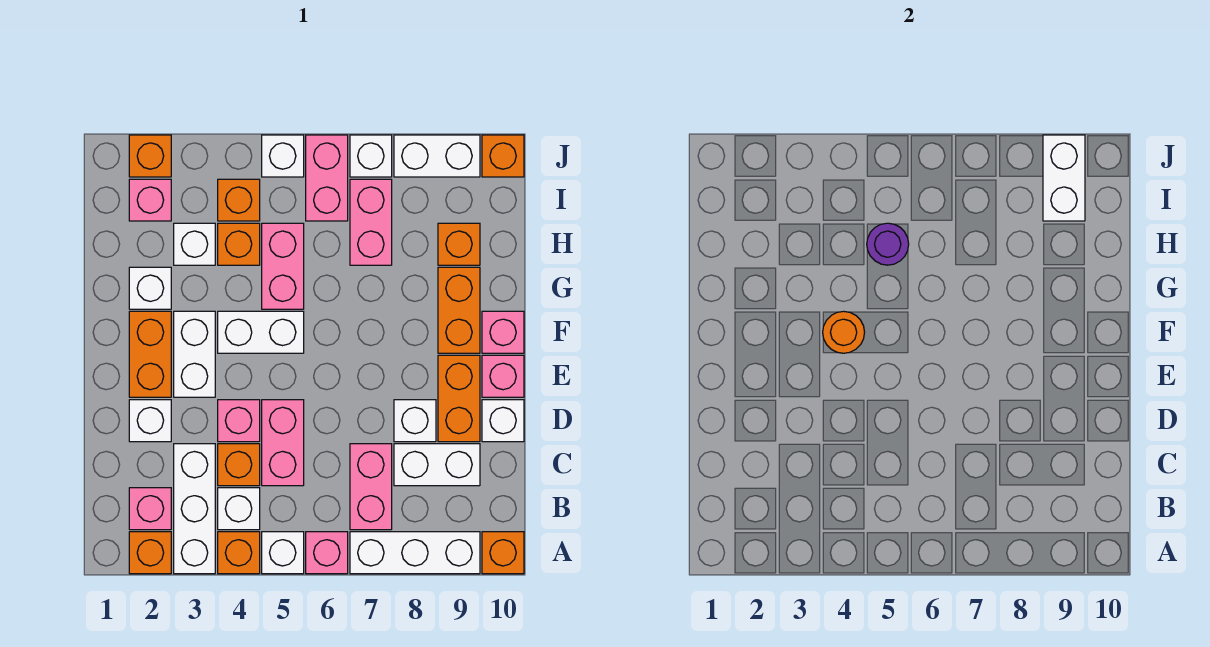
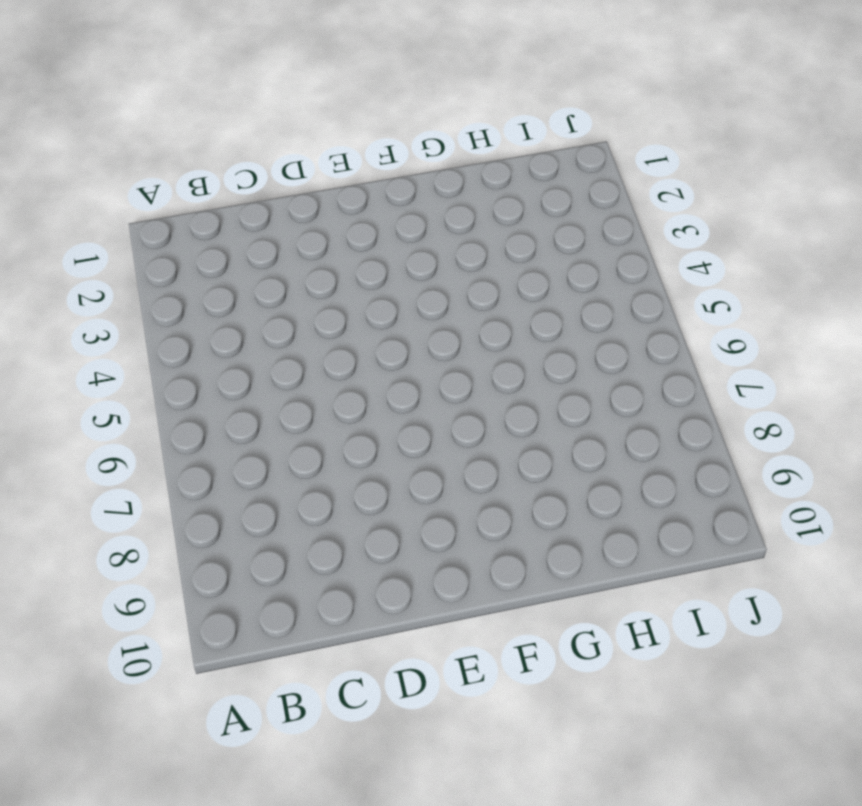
none -> orange brick A2 level 1
none -> white brick A3:C3 level 1
none -> orange brick A4 level 1
none -> white brick A5 level 1

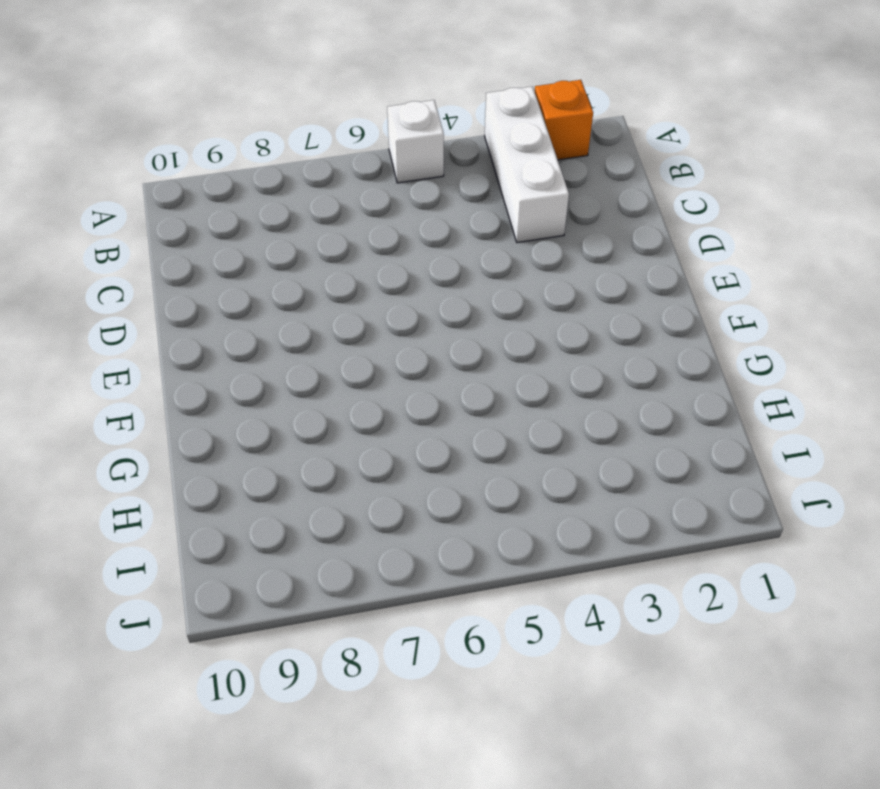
none -> orange brick A4 level 1
none -> pink brick A6 level 1
none -> white brick A7:A9 level 1
none -> orange brick A10 level 1

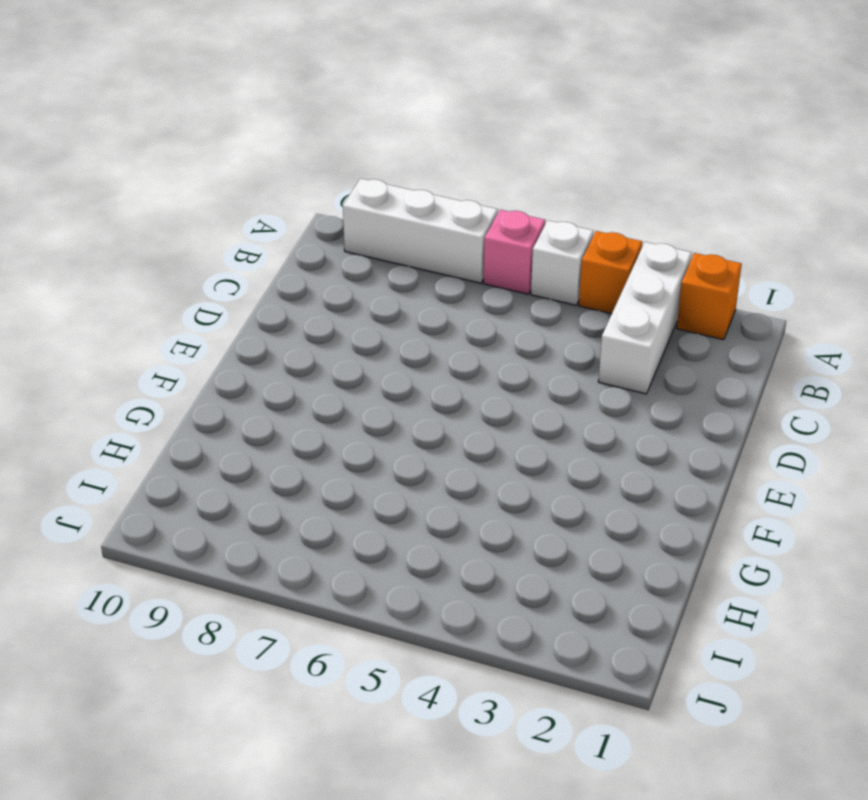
none -> orange brick A10 level 1
none -> pink brick B2 level 1
none -> white brick B4 level 1
none -> pink brick B7:C7 level 1

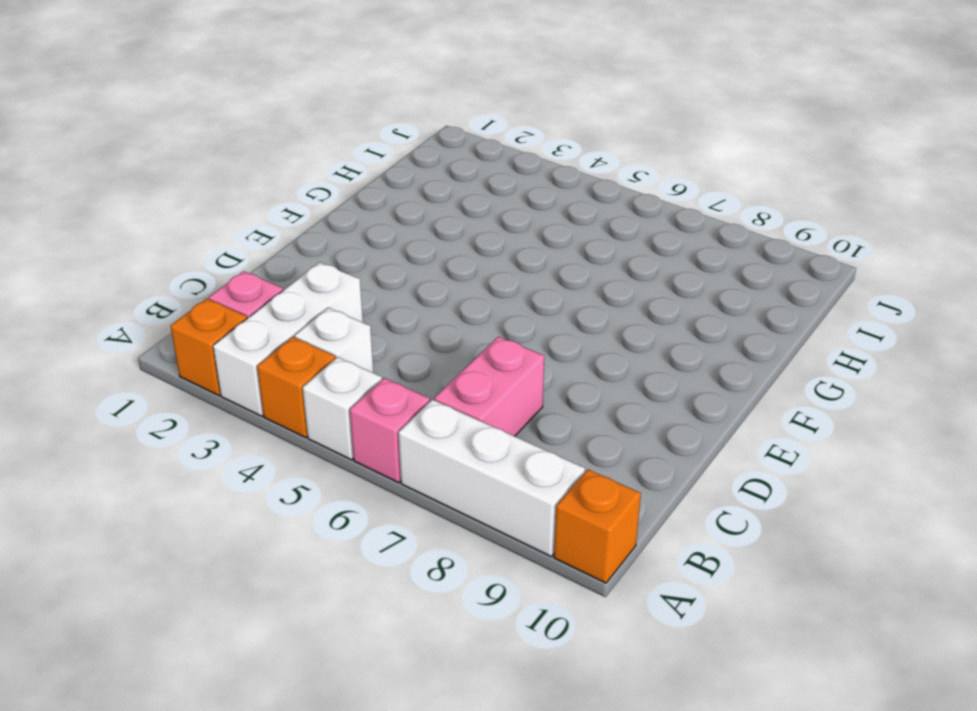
none -> orange brick C4 level 1
none -> pink brick C5:D5 level 1
none -> white brick C8:C9 level 1
none -> white brick D2 level 1

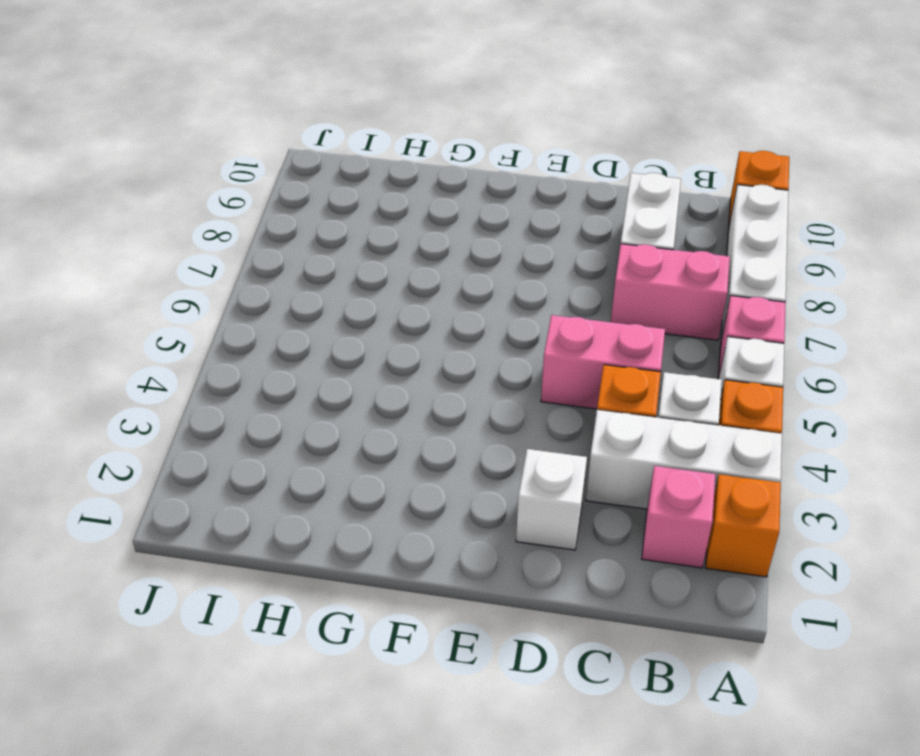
none -> pink brick D4 level 1
none -> white brick D8 level 1
none -> orange brick D9:E9 level 1
none -> white brick D10 level 1

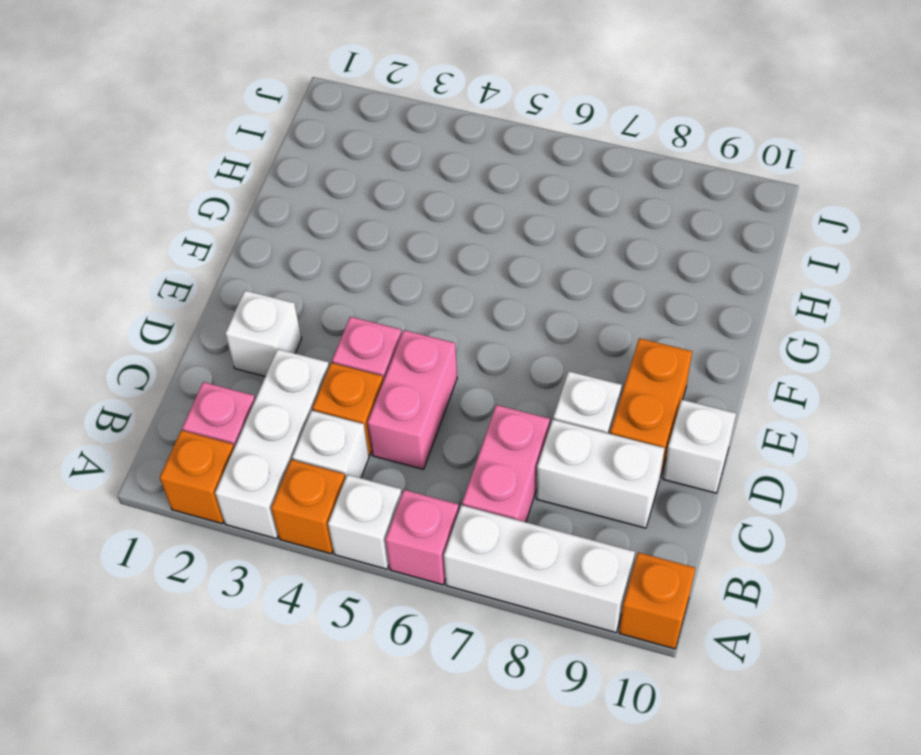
none -> orange brick E2:F2 level 1
none -> white brick E3:F3 level 1
none -> pink brick E10 level 1
none -> white brick F4:F5 level 1

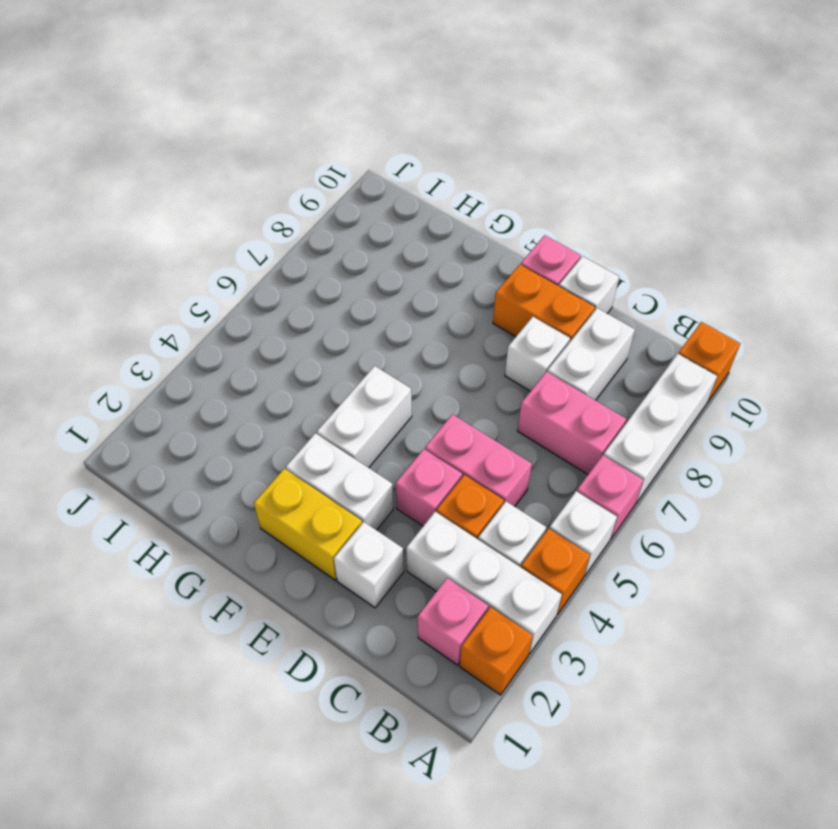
yellow brick E2:F2 level 1 -> orange brick E2:F2 level 1
none -> orange brick F9:G9 level 1
none -> pink brick F10 level 1
none -> white brick G2 level 1
none -> pink brick G5:H5 level 1

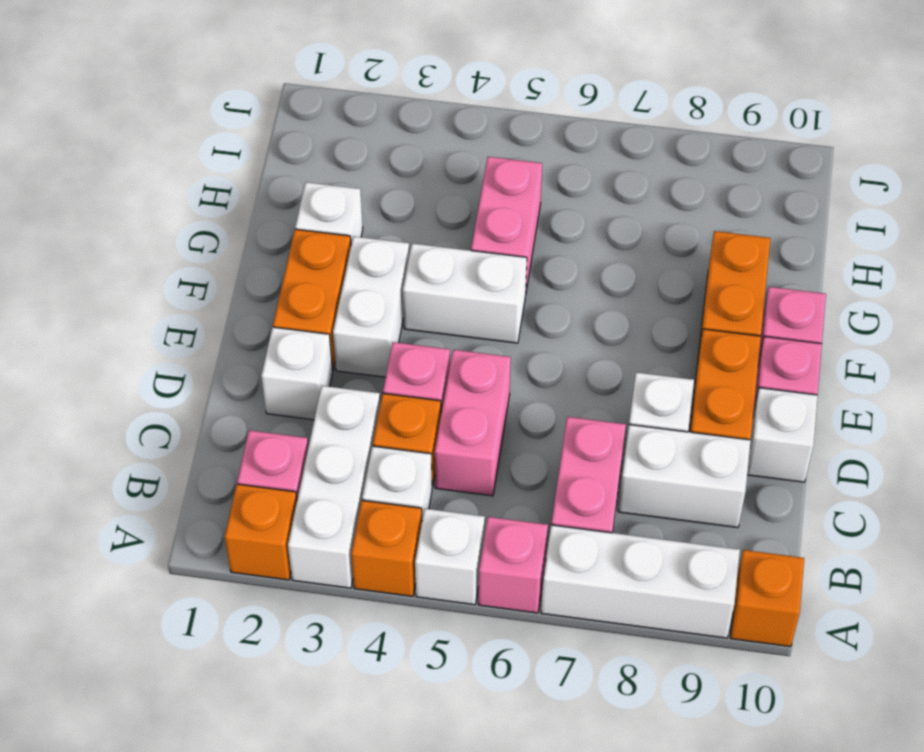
none -> white brick H3 level 1
none -> orange brick H4 level 1
none -> pink brick H7:I7 level 1
none -> orange brick H9 level 1

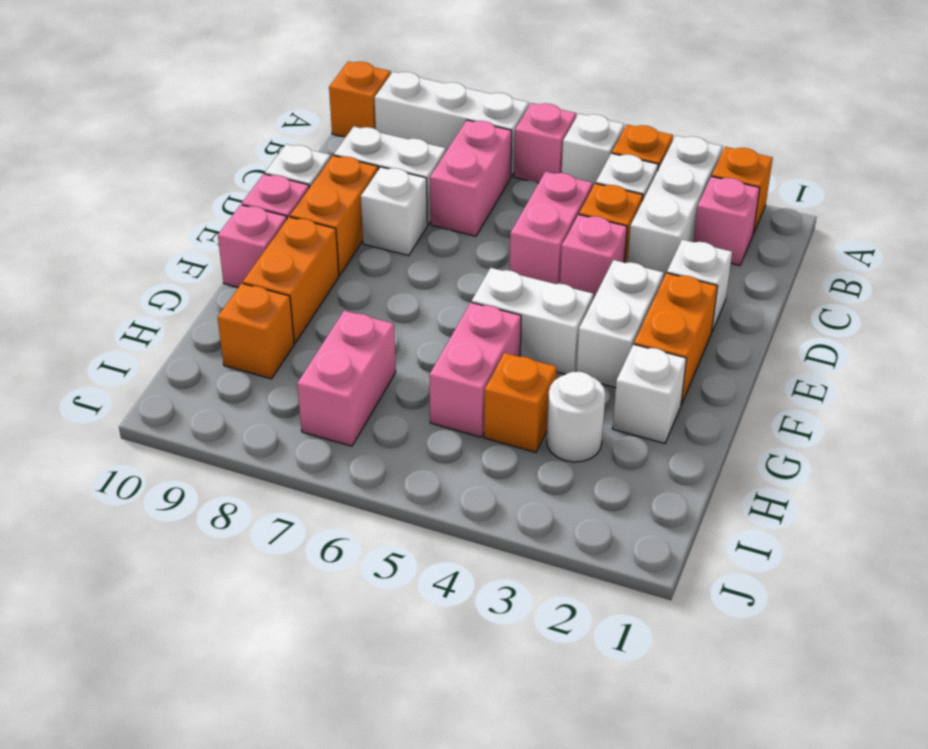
white round brick H3 level 1 -> white brick H3 level 1
none -> pink brick I2 level 1
none -> orange brick I4 level 1
none -> pink brick I6:J6 level 1
none -> orange brick J2 level 1

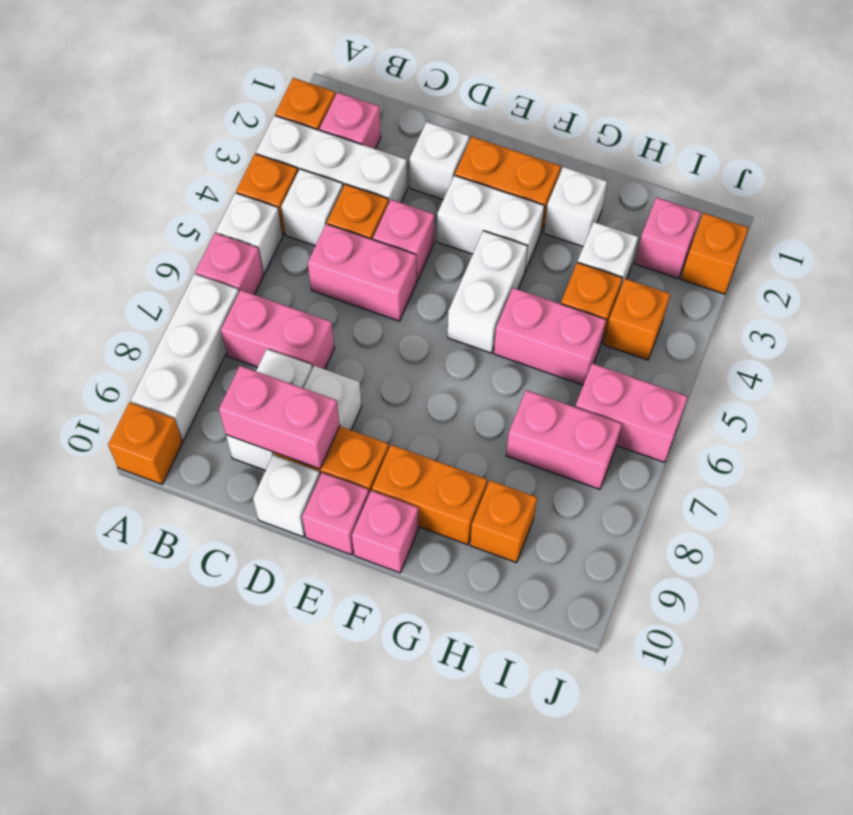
pink brick C9:D9 level 2 -> none
none -> white brick J5 level 1
none -> white brick J7 level 1
none -> white brick J8:J9 level 1
none -> orange brick J10 level 1

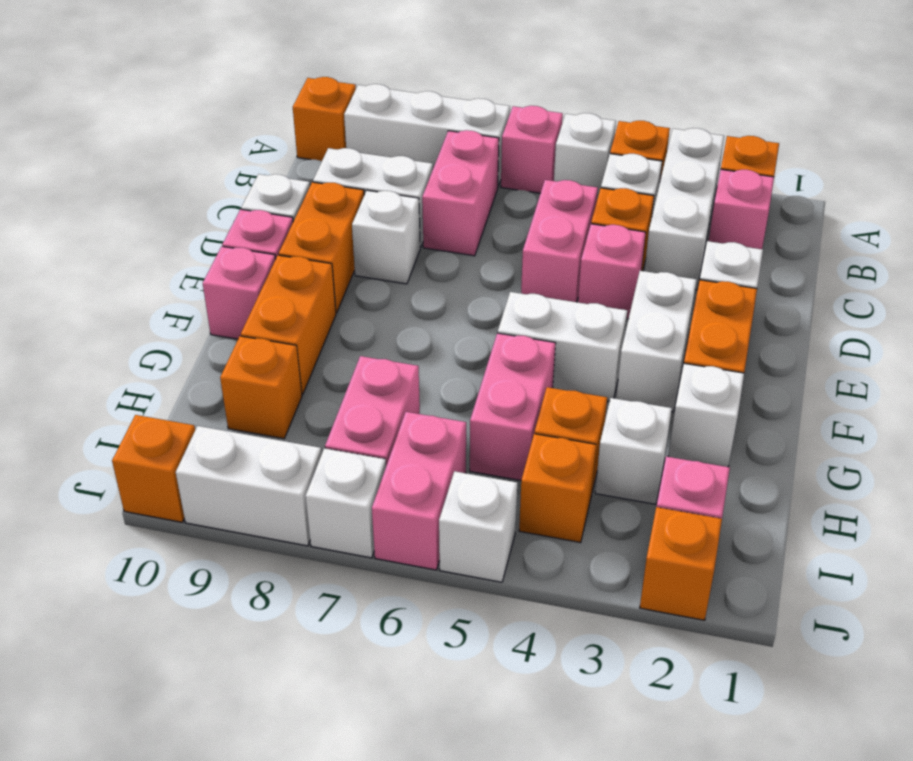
none -> orange round brick F4 level 2
none -> purple round brick H5 level 2
none -> white brick I9:J9 level 2

